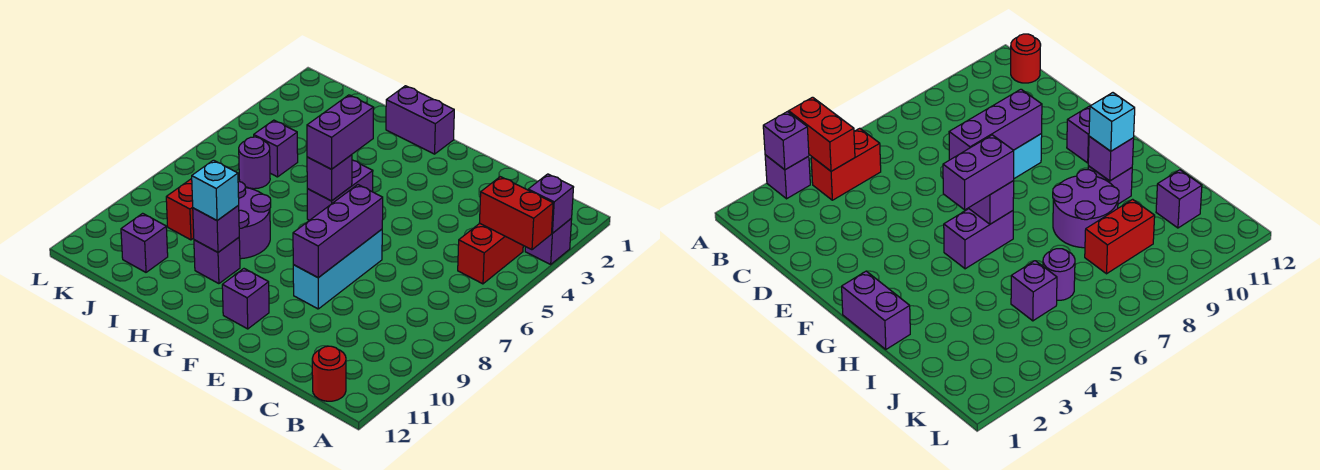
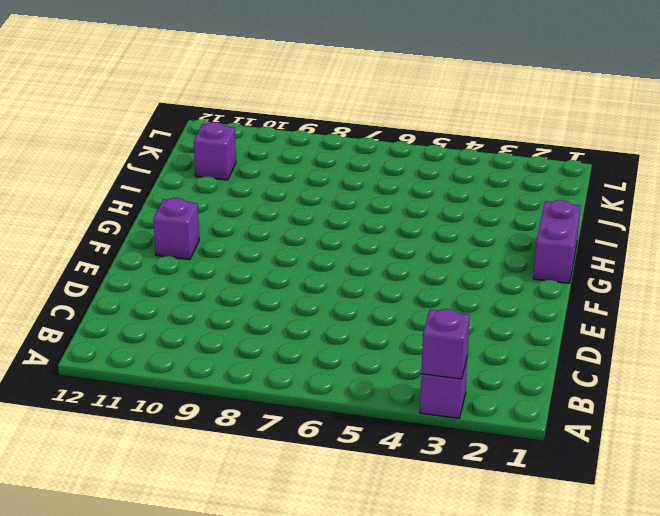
none -> red brick B4:B5 level 1
none -> red round brick B12 level 1
none -> cyan brick E7:E9 level 1

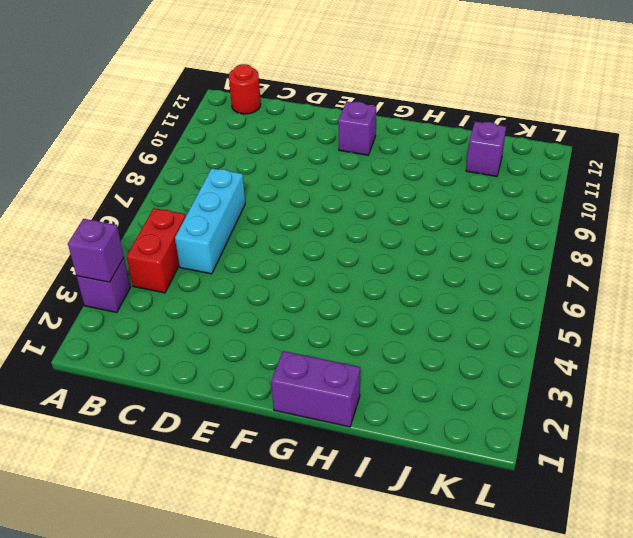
cyan brick C5:C7 level 1 -> cyan brick E7:E9 level 1
none -> purple brick G5:G6 level 1
none -> purple round brick H8:I9 level 1
none -> purple brick H10 level 1

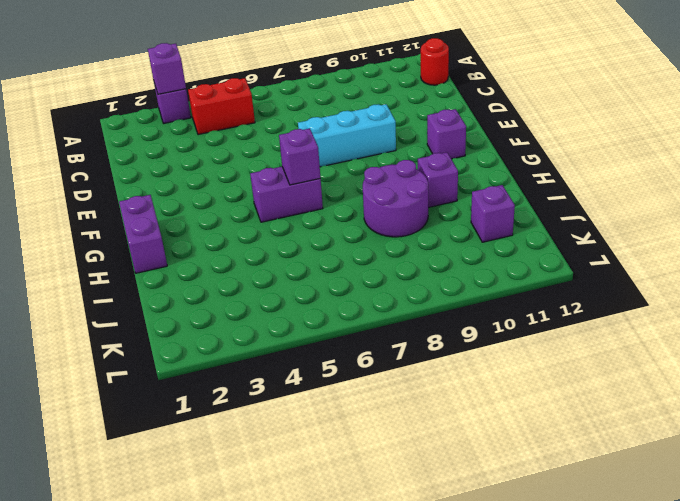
none -> purple brick J5 level 1
none -> purple round brick J6 level 1
none -> red brick J8:J9 level 1

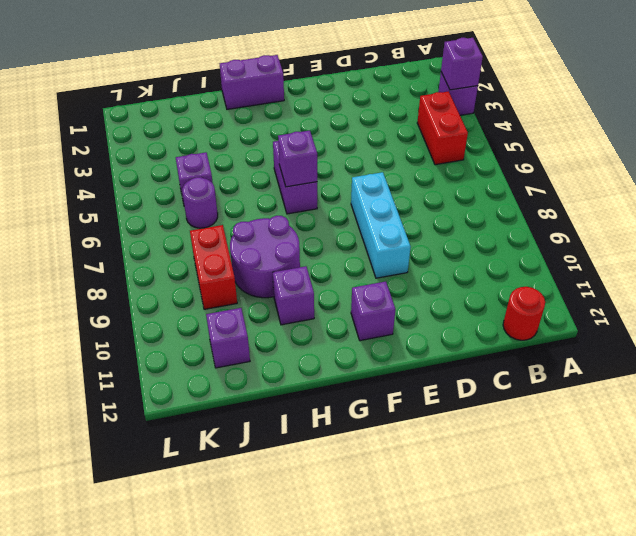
none -> red brick A4:B4 level 2
none -> purple brick E7:E9 level 2
none -> purple brick H10 level 2

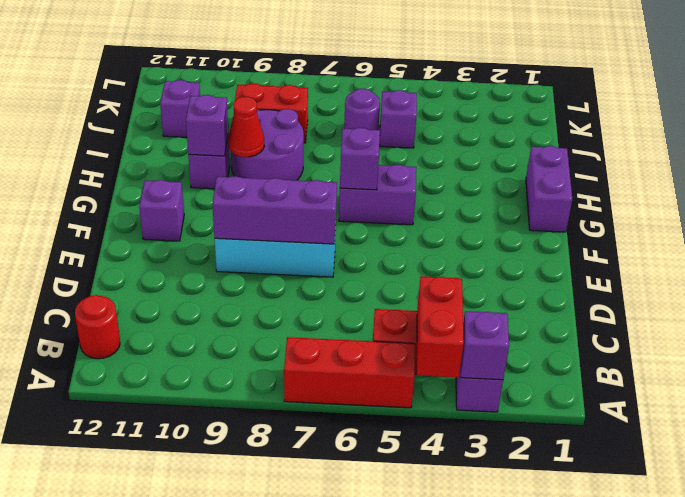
red brick A5:A7 level 1 -> none
red cone H9 level 2 -> none
none -> purple brick G5:G6 level 3
none -> cyan brick H10 level 3

